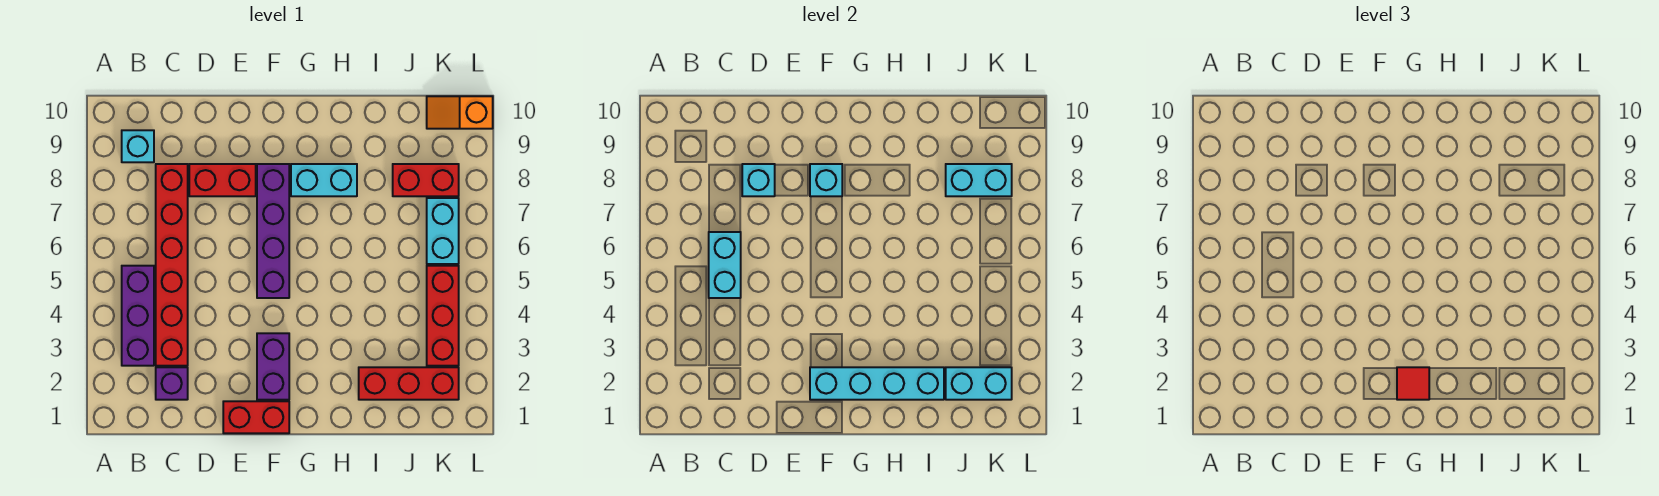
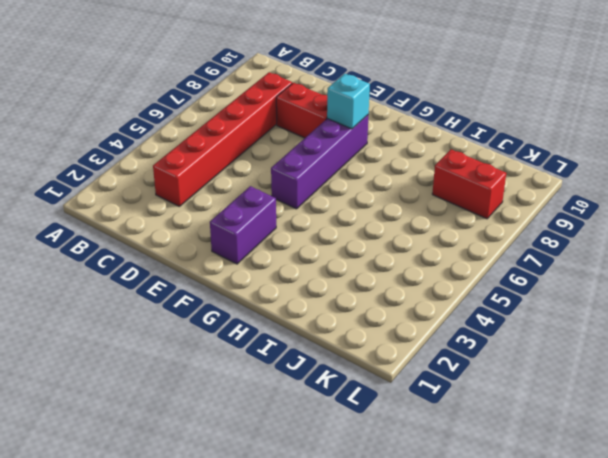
none -> purple brick B3:B5 level 1
none -> cyan brick B9 level 1
none -> purple brick C2 level 1

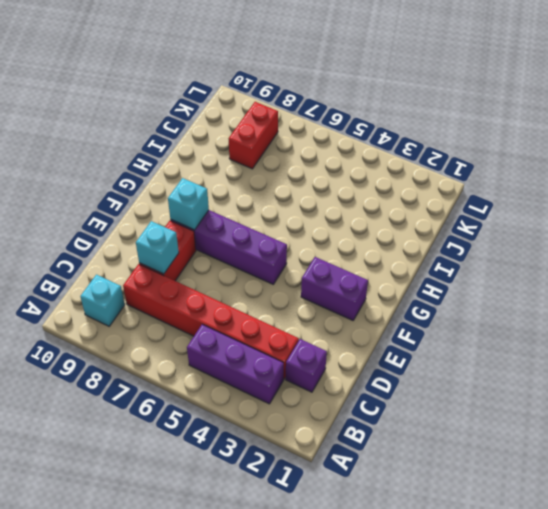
none -> red brick E1:F1 level 1
none -> cyan brick G8:H8 level 1
none -> red brick I2:K2 level 1

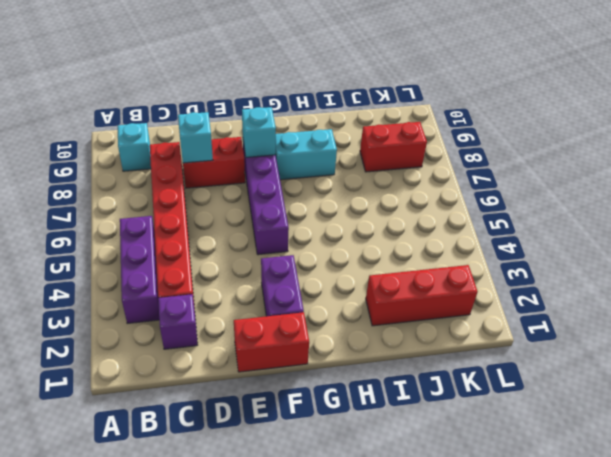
none -> red brick K3:K5 level 1
none -> cyan brick K6:K7 level 1
none -> orange slope K10:L10 level 1 top L

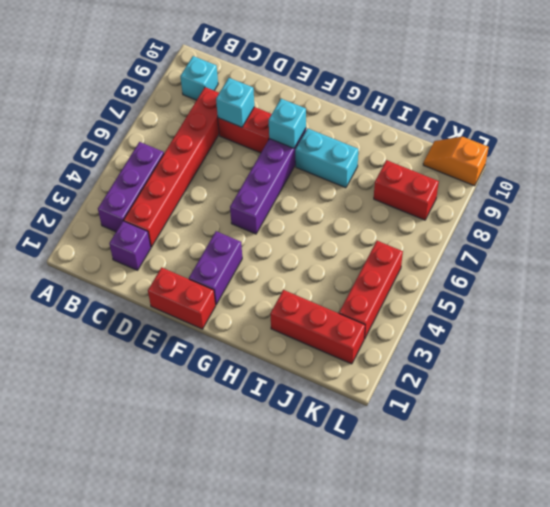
none -> cyan brick K6:K7 level 1
none -> cyan brick C5:C6 level 2
none -> cyan brick F2:I2 level 2

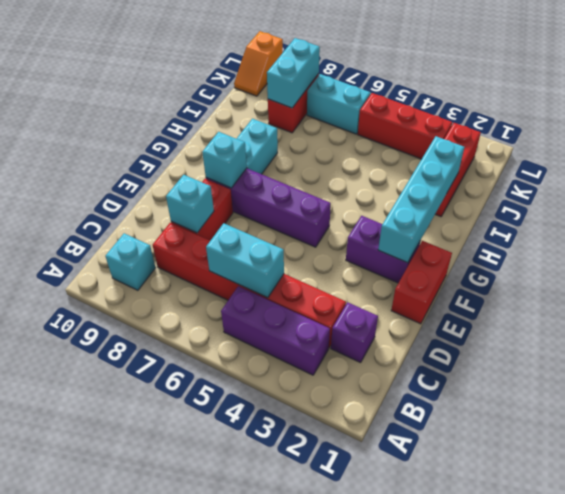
none -> cyan brick J2:K2 level 2
none -> red tile G2 level 3

